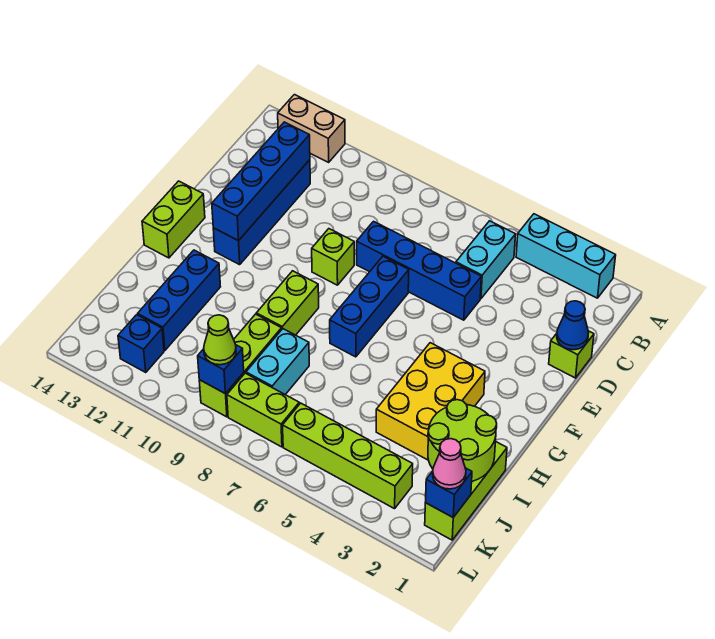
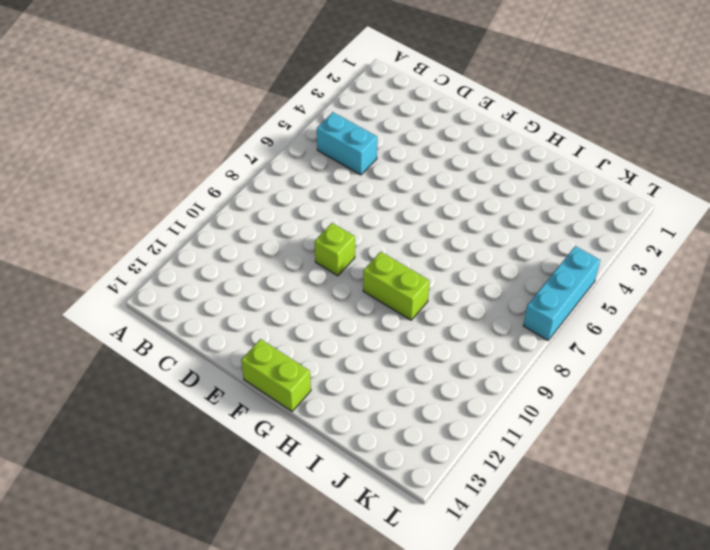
cyan brick L5:L7 level 1 -> cyan brick A2:A4 level 1
none -> tan brick A12:A13 level 1
none -> blue brick C12:F12 level 1
none -> lime brick D1 level 1

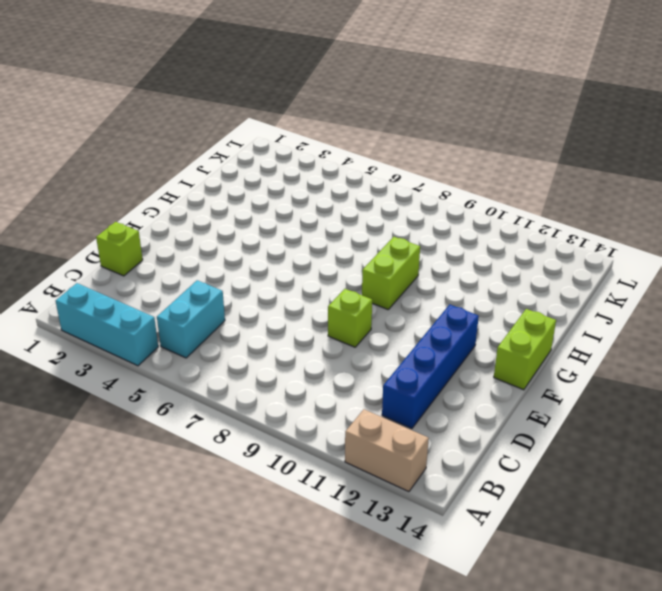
none -> blue brick D5:D8 level 1
none -> blue brick E7:G7 level 1
none -> yellow brick G3:I4 level 1

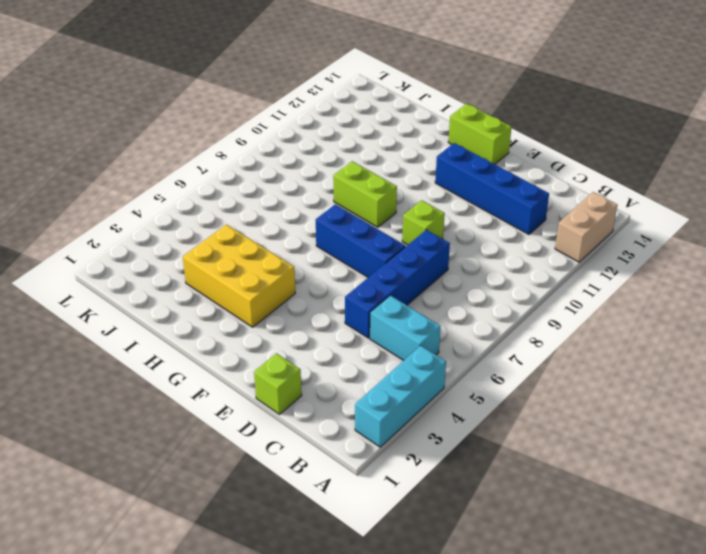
none -> blue brick H12:J12 level 1
none -> lime brick I1:K1 level 1
none -> cyan brick I8:J8 level 1

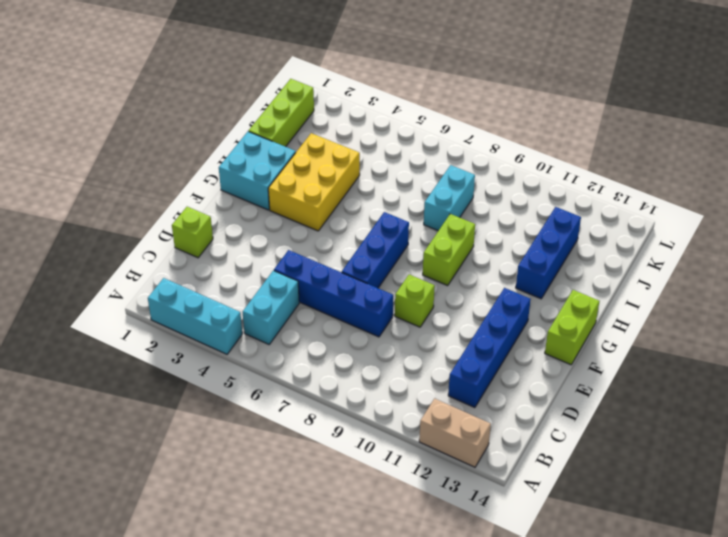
cyan brick G1:H2 level 1 -> none
none -> lime brick I9:K9 level 1
none -> lime brick K3:K6 level 1
none -> lime brick K7:K8 level 1

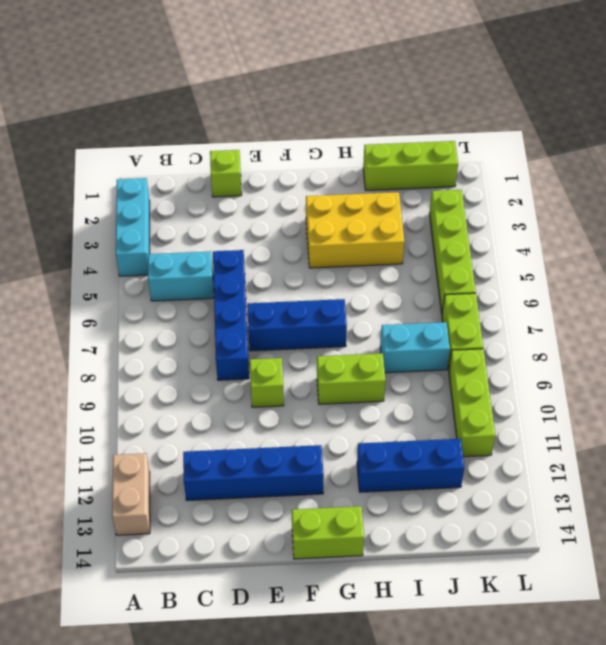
lime brick K9:K11 level 1 -> lime brick I9:K9 level 1
none -> blue brick K12 level 1
none -> blue brick C12:F12 level 2
none -> blue cone D1 level 2

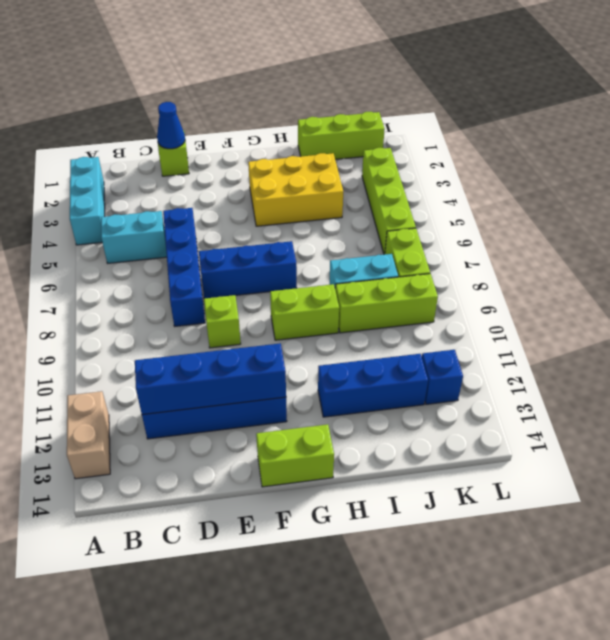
none -> lime round brick I1:J2 level 2
none -> blue brick K1 level 2
none -> blue brick K9 level 2

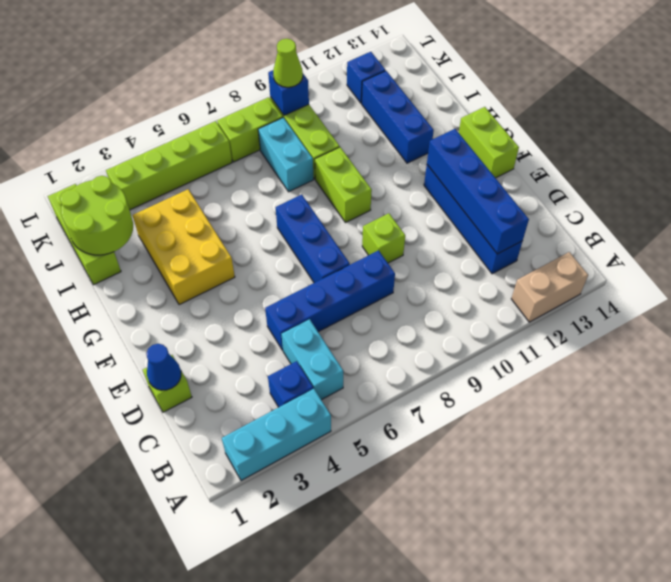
blue brick B4 level 1 -> blue brick K1 level 2
none -> pink cone K1 level 3

